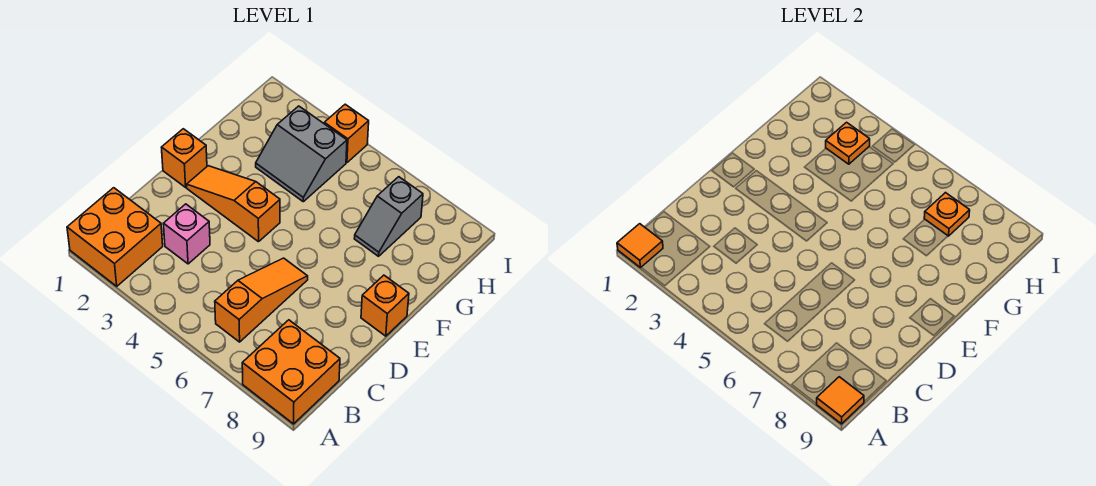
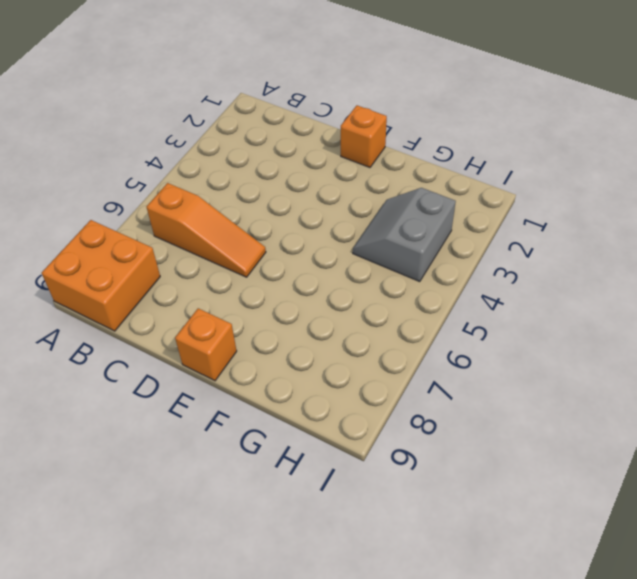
none -> orange brick A1:B2 level 1
none -> pink brick C3 level 1
none -> orange slope E2:E4 level 1 top 4

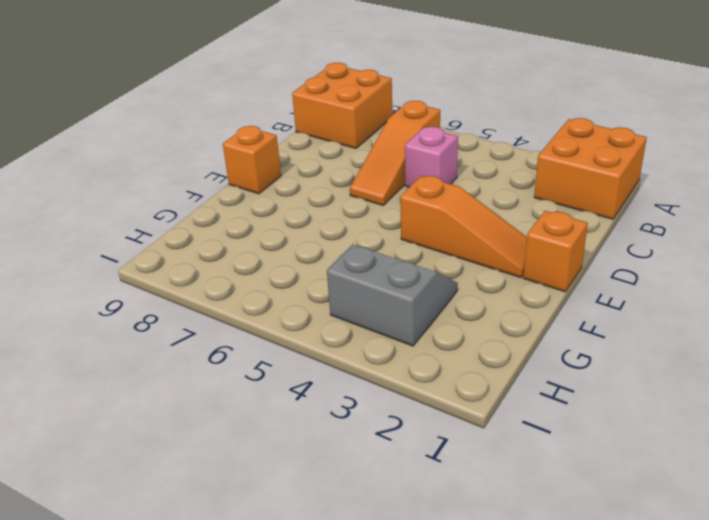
pink brick C5 level 1 -> pink brick C3 level 1
none -> grey slope G7:H7 level 1 top H
none -> orange brick I4 level 1
none -> orange tile A1 level 2

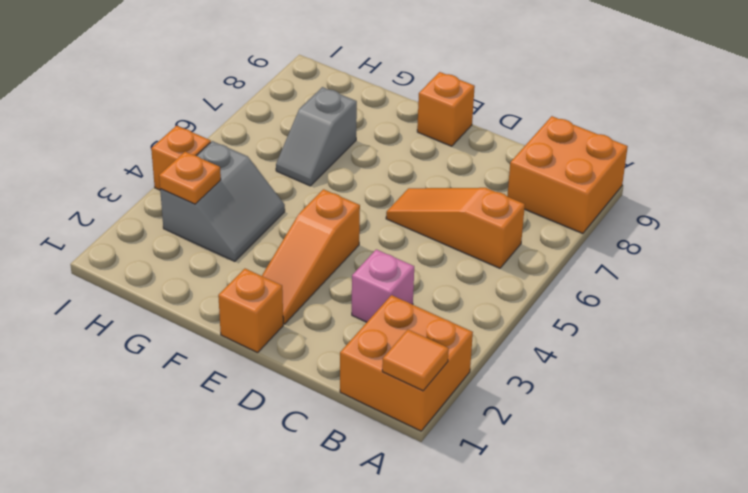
grey slope G6:G7 level 1 top 7 -> grey slope G7:H7 level 1 top H
none -> orange tile A9 level 2
none -> orange plate H7 level 2

